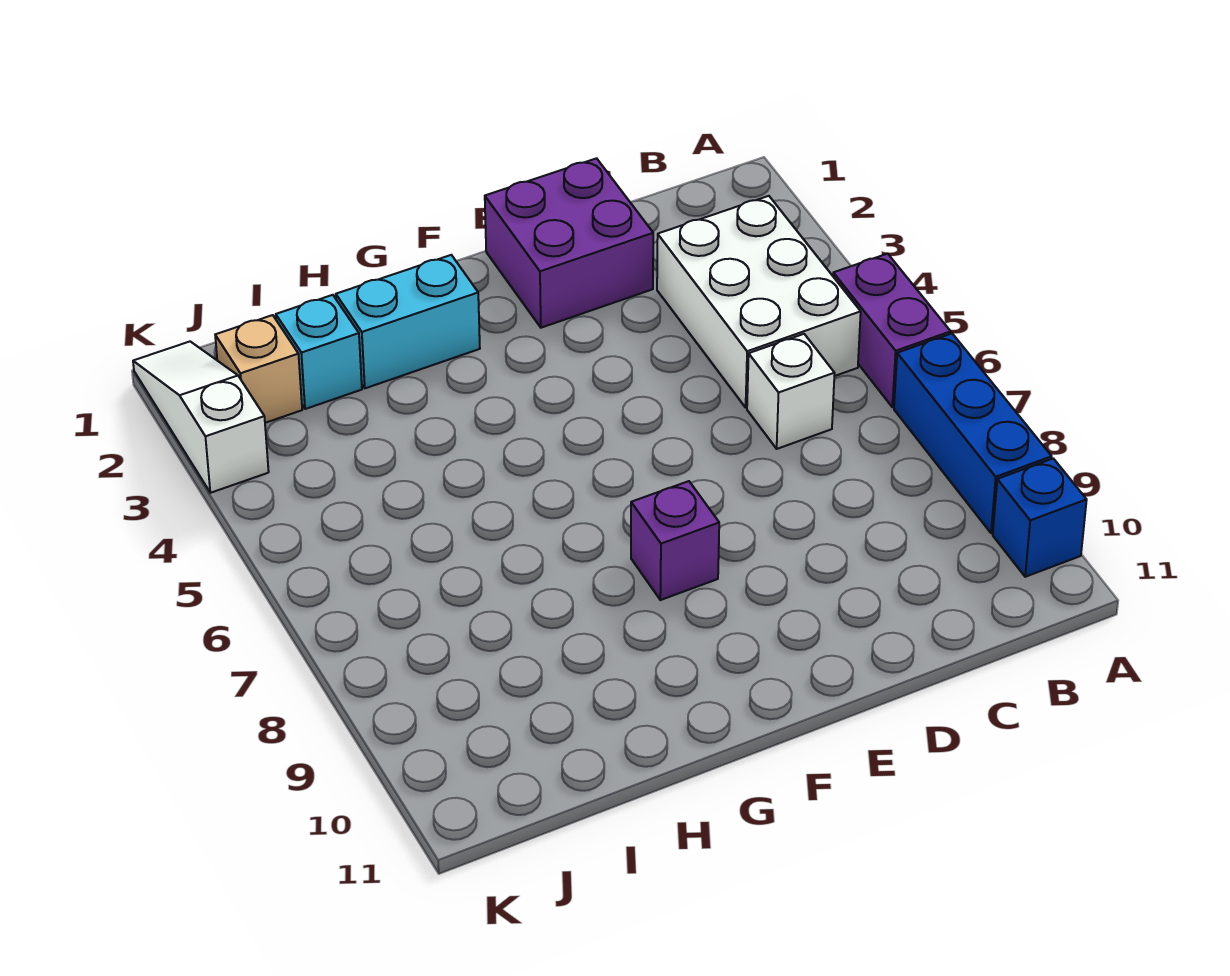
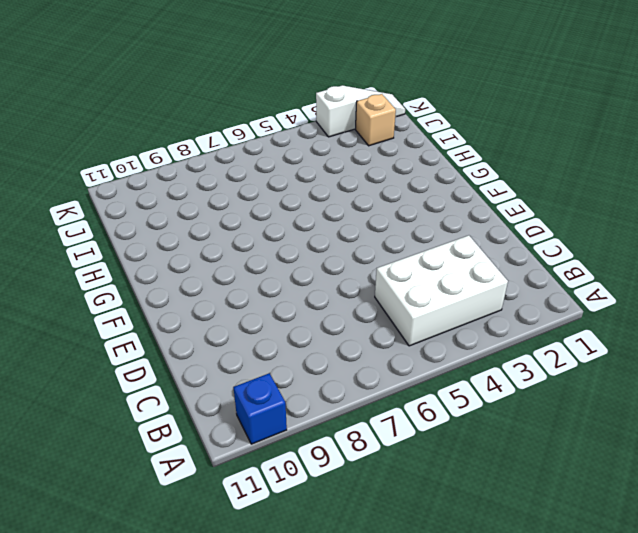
none -> purple brick A5:A6 level 1
none -> blue brick A7:A9 level 1

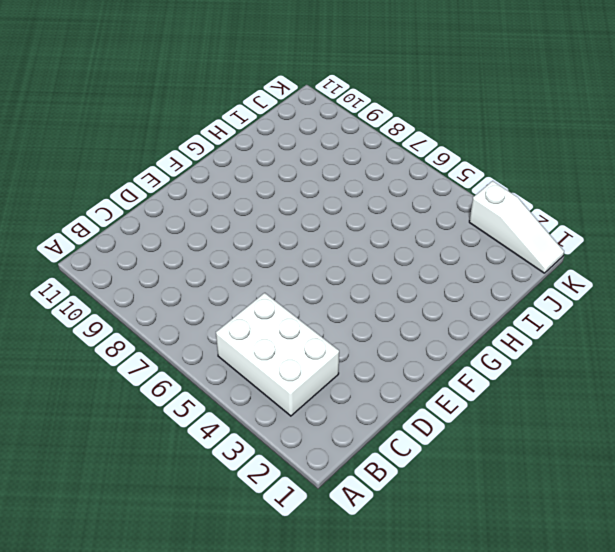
none -> purple brick A5:A6 level 1
none -> blue brick A7:A9 level 1

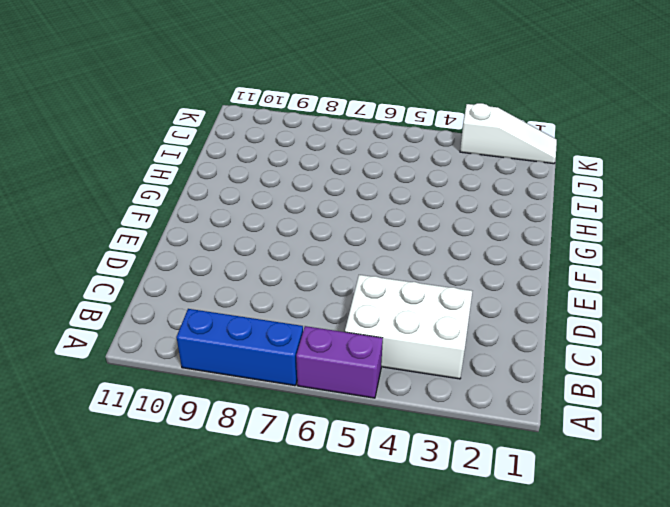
none -> blue brick A10 level 1
none -> white brick C6 level 1

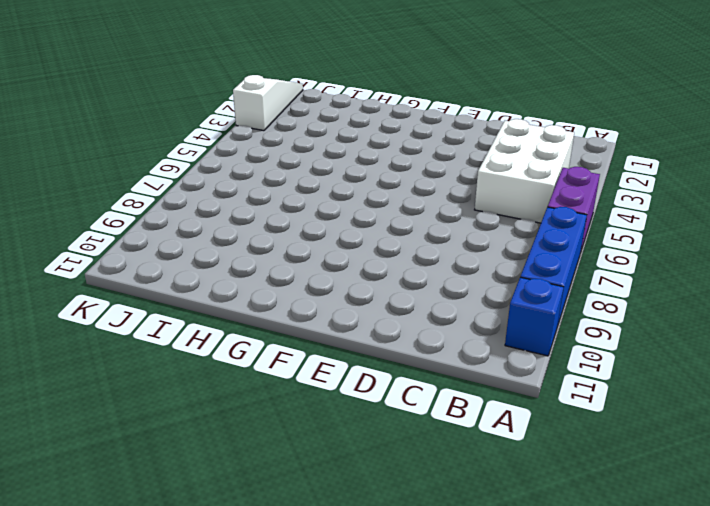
none -> white brick C6 level 1
none -> purple brick D1:E2 level 1

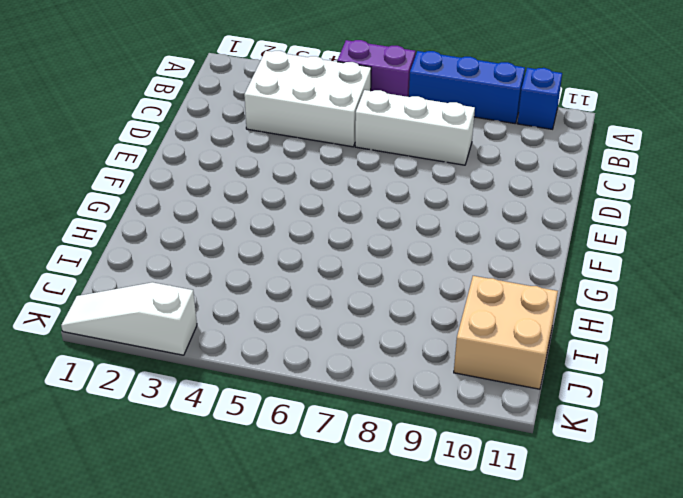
white brick C6:C8 level 1 -> white brick C6 level 1
tan brick I10:J11 level 1 -> none
none -> purple brick D1:E2 level 1
none -> purple brick F8 level 1

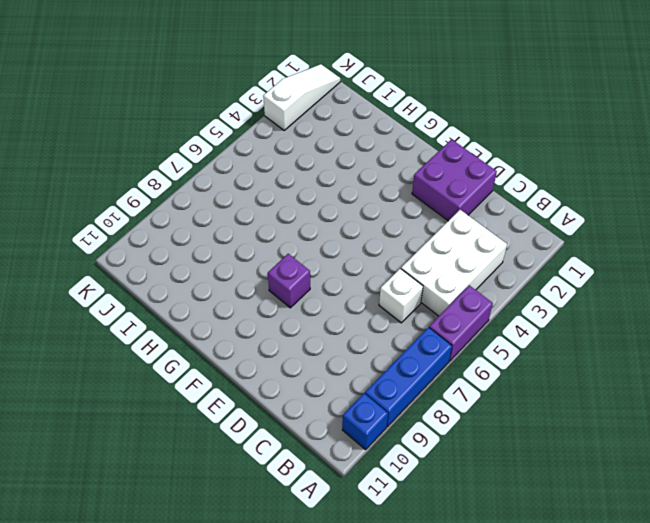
none -> cyan brick G2:H2 level 1
none -> cyan brick I2 level 1

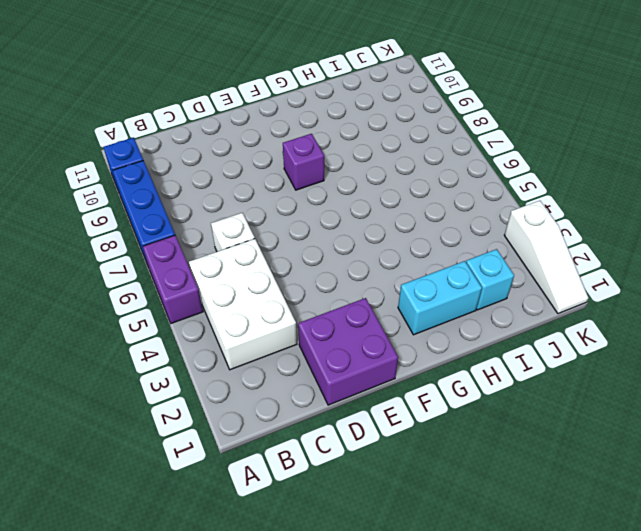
none -> tan brick J2 level 1

